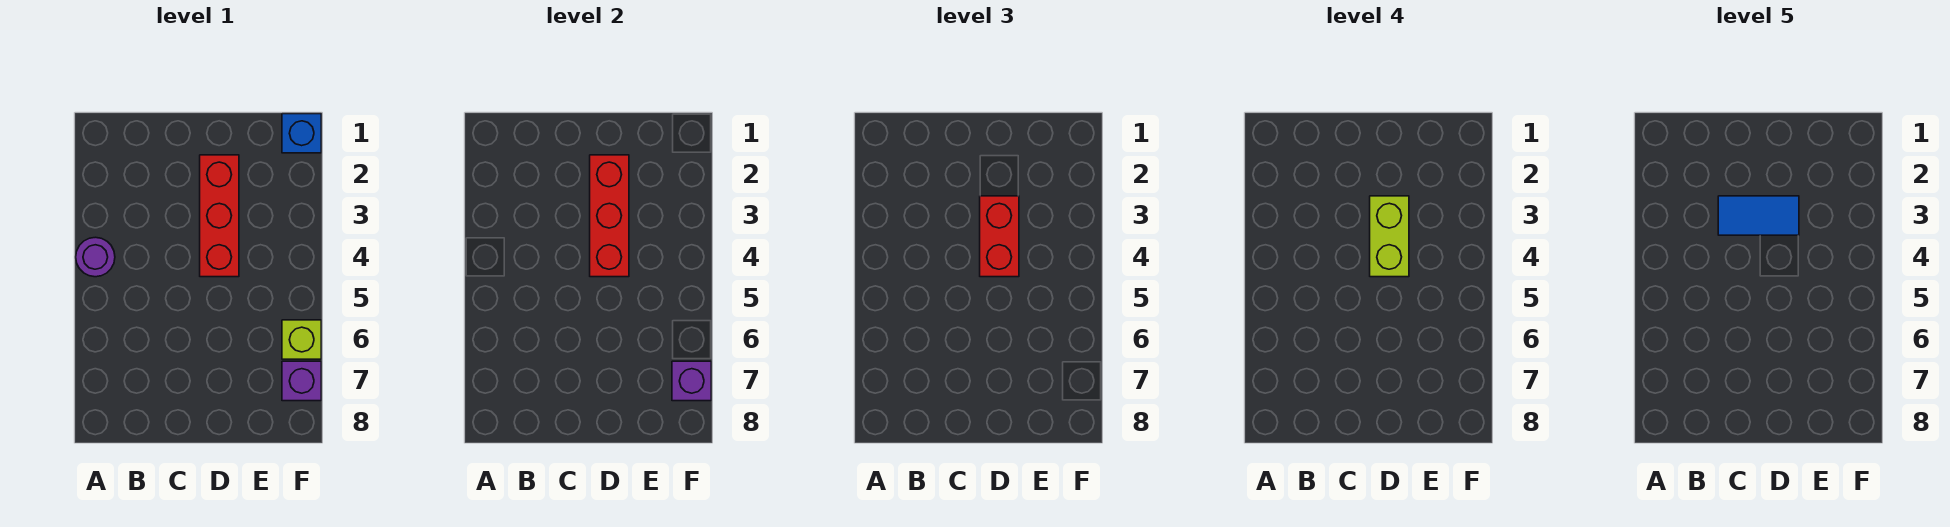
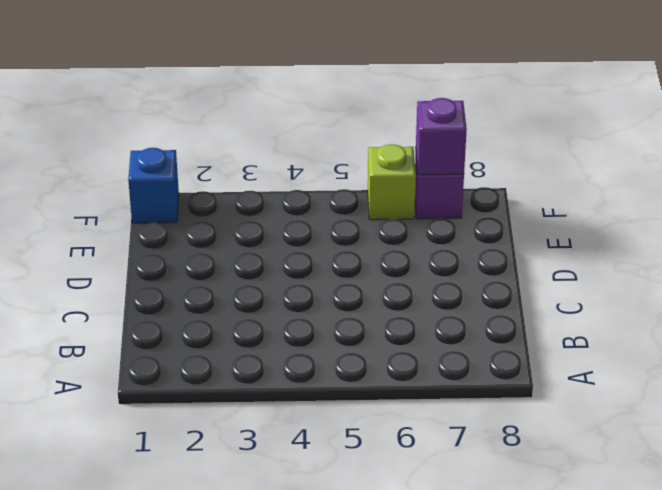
none -> purple round brick A4 level 1
none -> red brick D2:D4 level 1

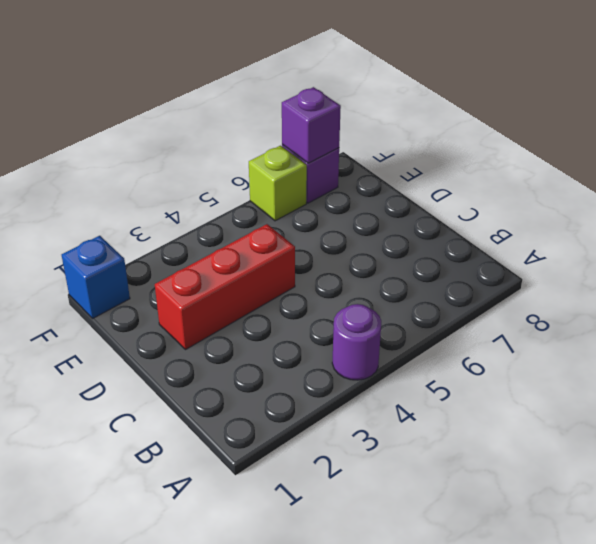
none -> red brick D2:D4 level 2
none -> red brick D3:D4 level 3

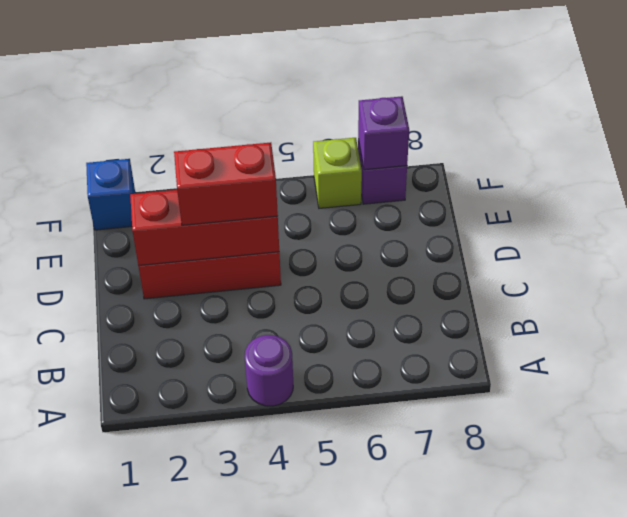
none -> lime brick D3:D4 level 4
none -> blue tile C3:D3 level 5

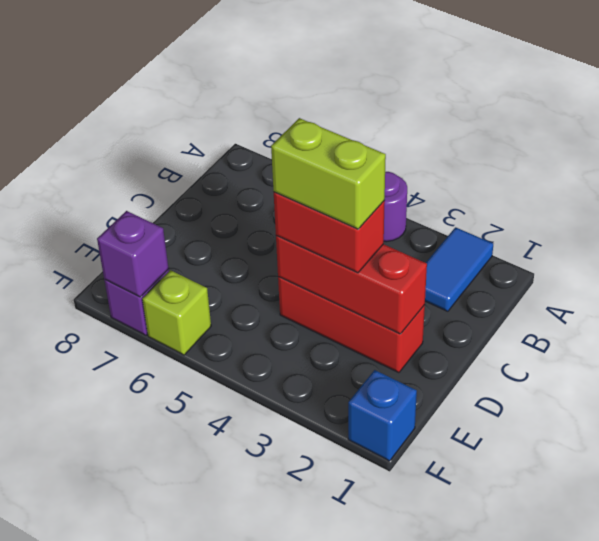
blue tile A2:B2 level 1 -> blue tile C3:D3 level 5

